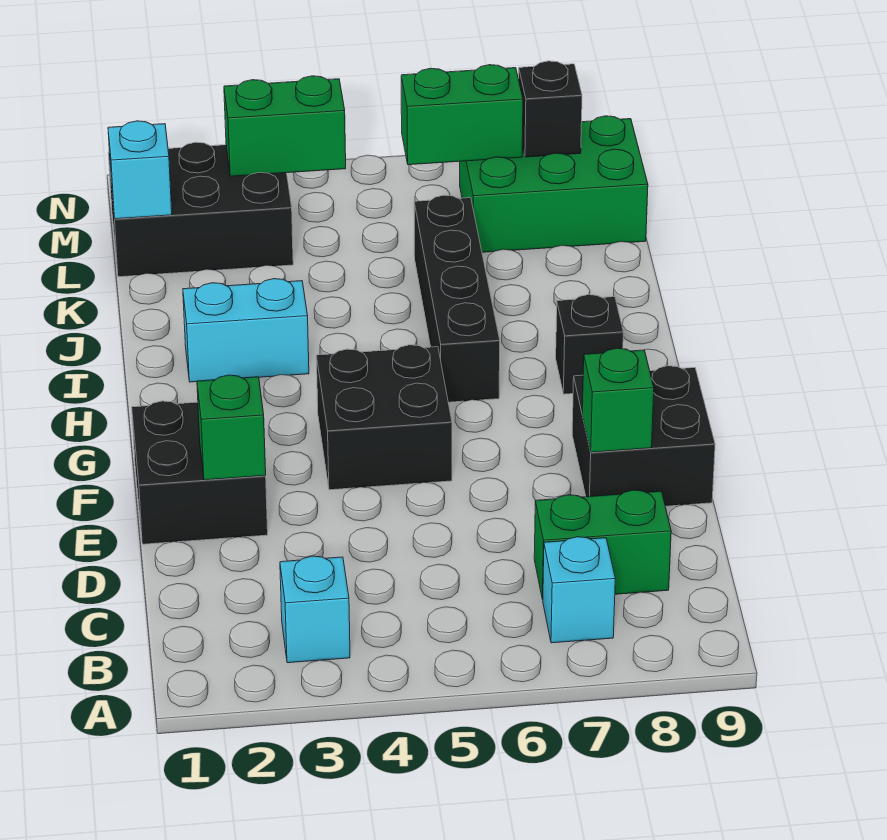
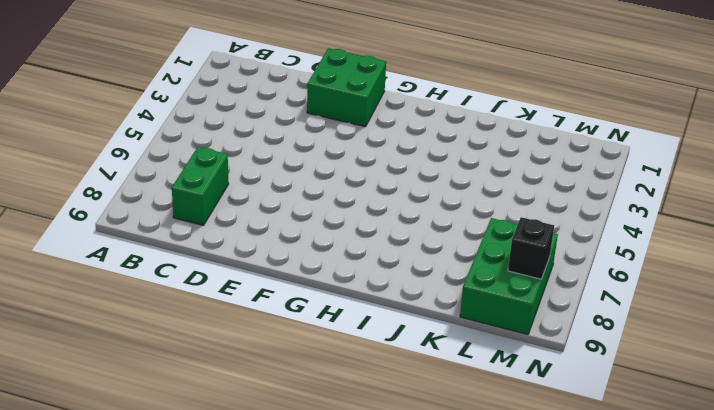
green brick E1:F2 level 1 -> black brick E1:F2 level 1
none -> cyan brick B3 level 1
none -> cyan brick B7 level 1
none -> black brick E8:F9 level 1

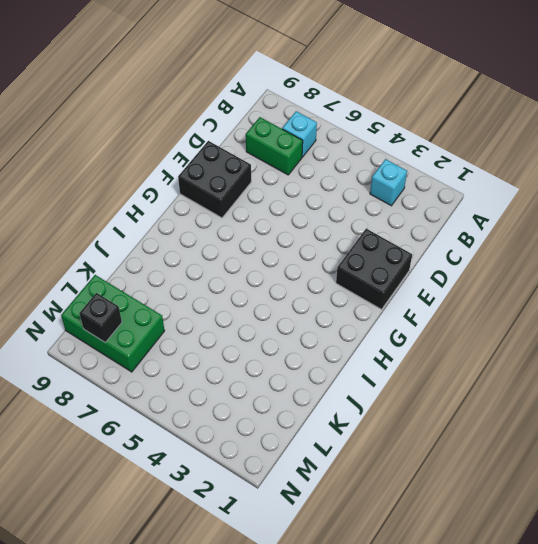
none -> black brick F4:G5 level 1
none -> black brick H6:K6 level 1
none -> black brick H8 level 1

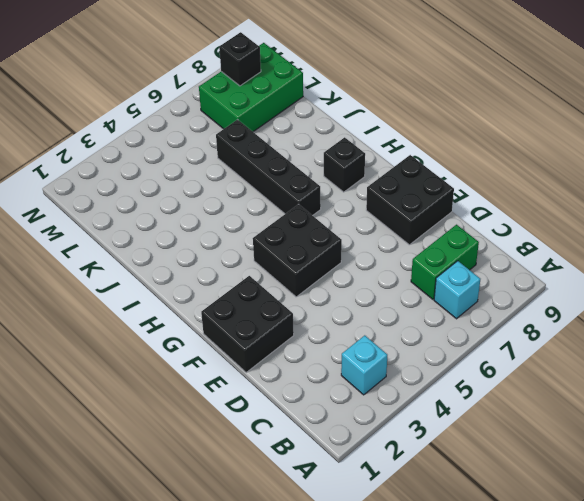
none -> cyan brick I2:I3 level 1
none -> black brick L1:M3 level 1
none -> green brick E2 level 2

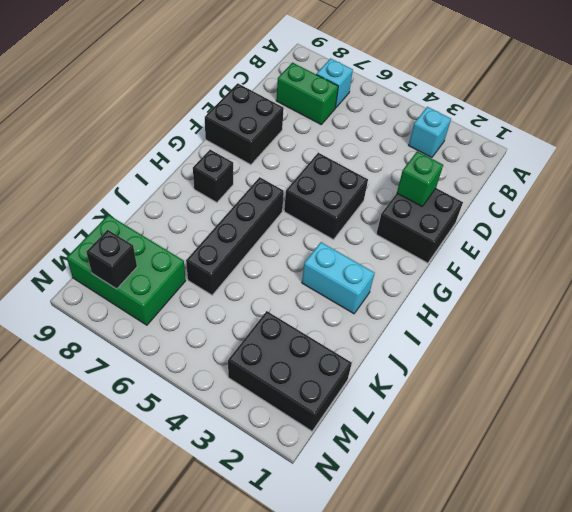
none -> green brick E8 level 2
none -> cyan brick L1 level 2
none -> green brick M3:M4 level 2

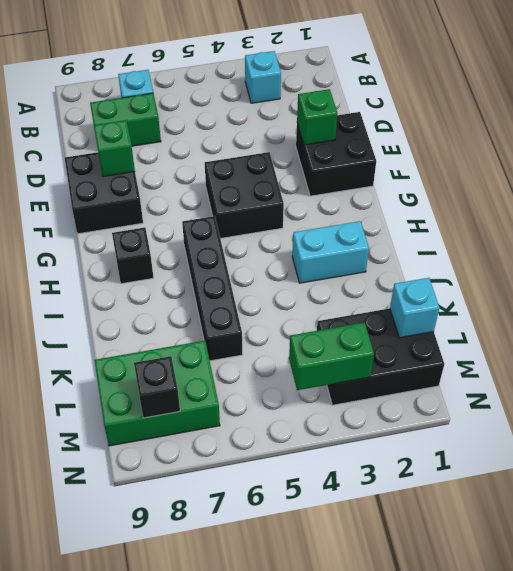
none -> green brick M6:M7 level 2

